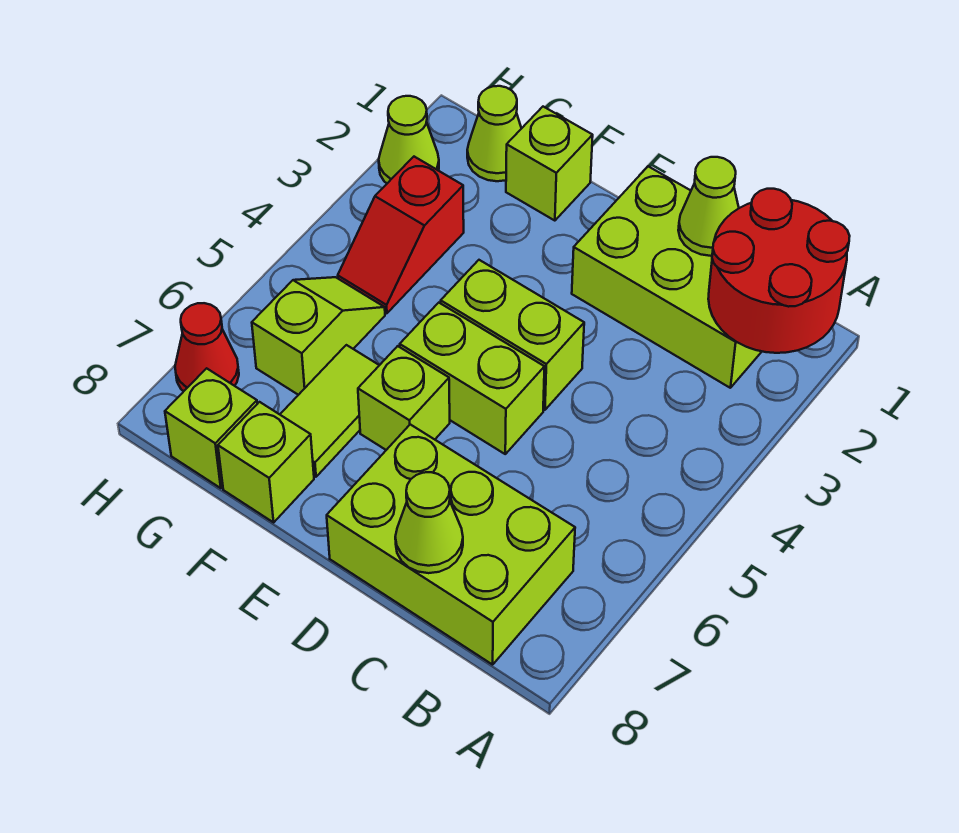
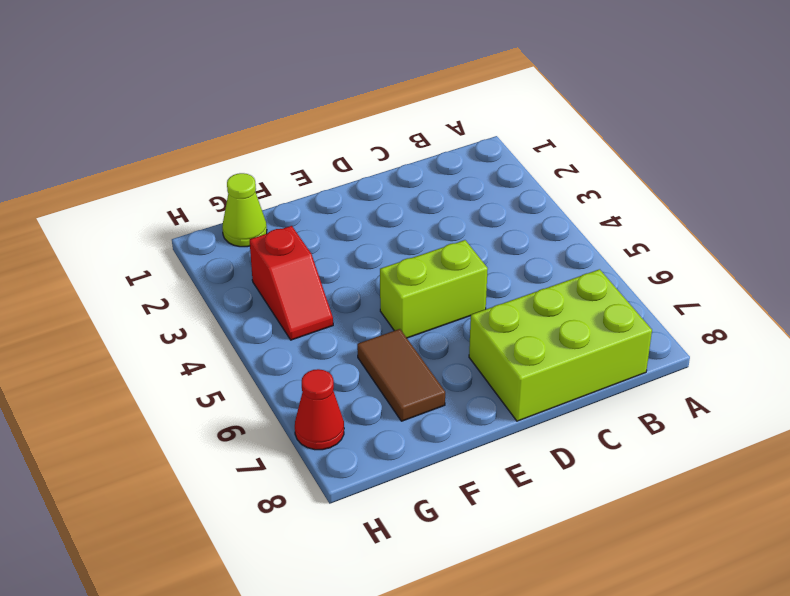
brown tile F6:F7 level 1 -> lime tile F6:F7 level 1
none -> lime brick B1:D2 level 1
none -> lime brick D4:E4 level 1
none -> lime brick E6 level 1

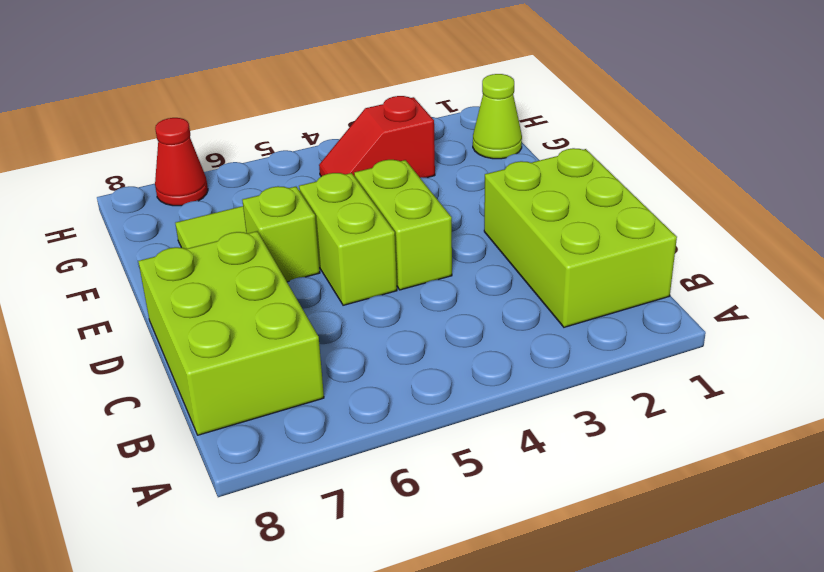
none -> lime brick F1 level 1
none -> lime brick F8 level 1
none -> lime slope G5:G6 level 1 top 6

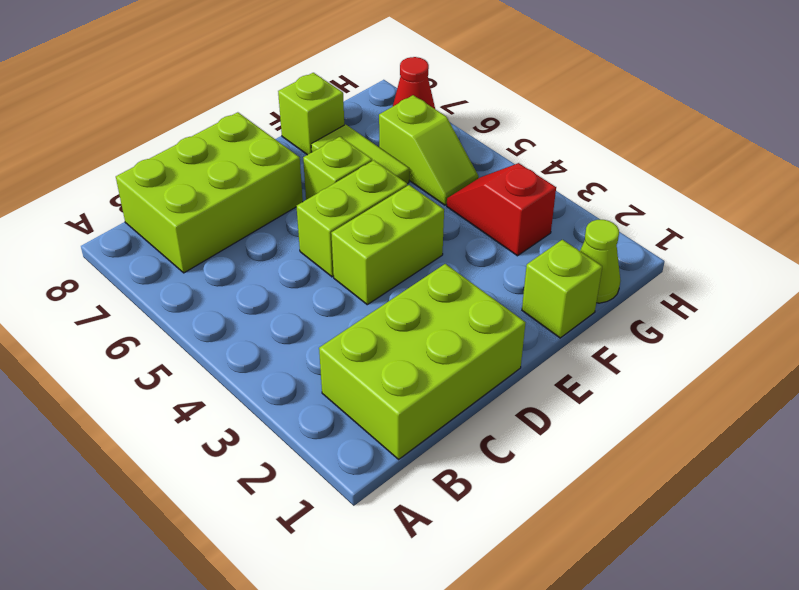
none -> lime brick G8 level 1
none -> lime cone H2 level 1
none -> red round brick A1:B2 level 2

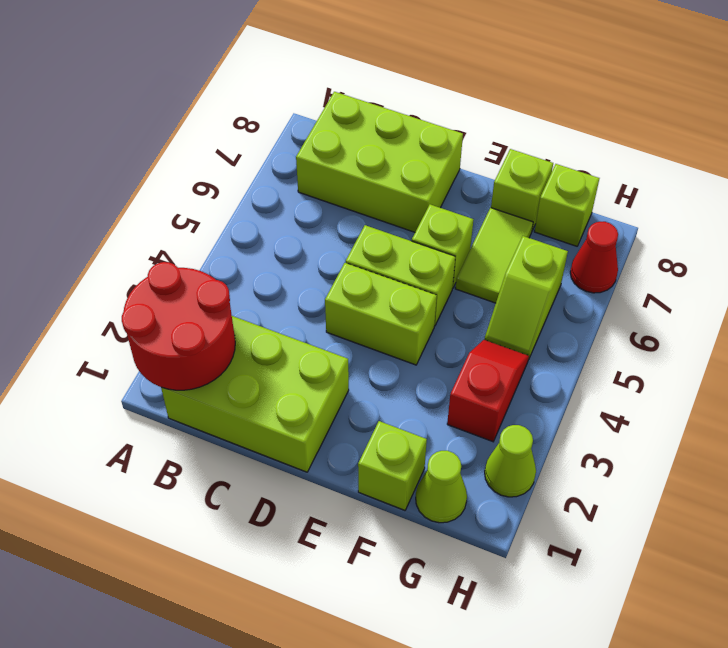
none -> lime cone C1 level 2
none -> lime cone C8 level 2

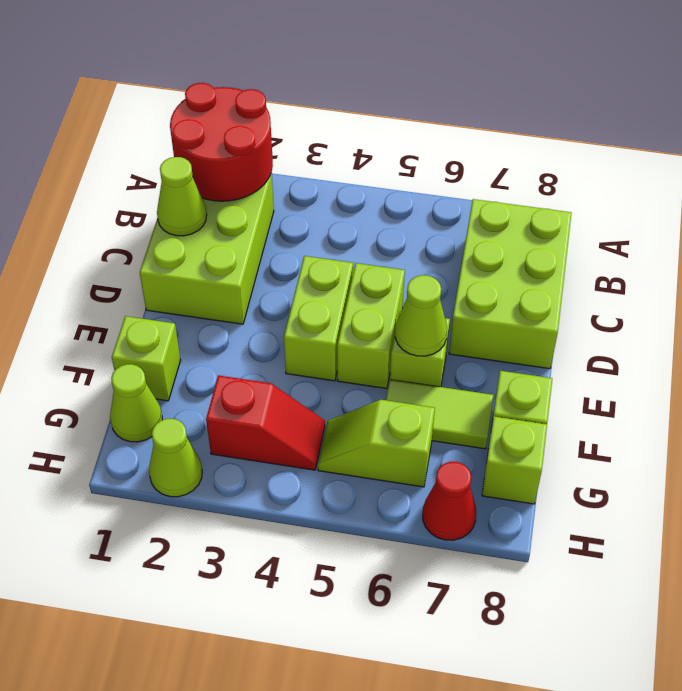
lime cone E6 level 2 -> lime cone C8 level 2

